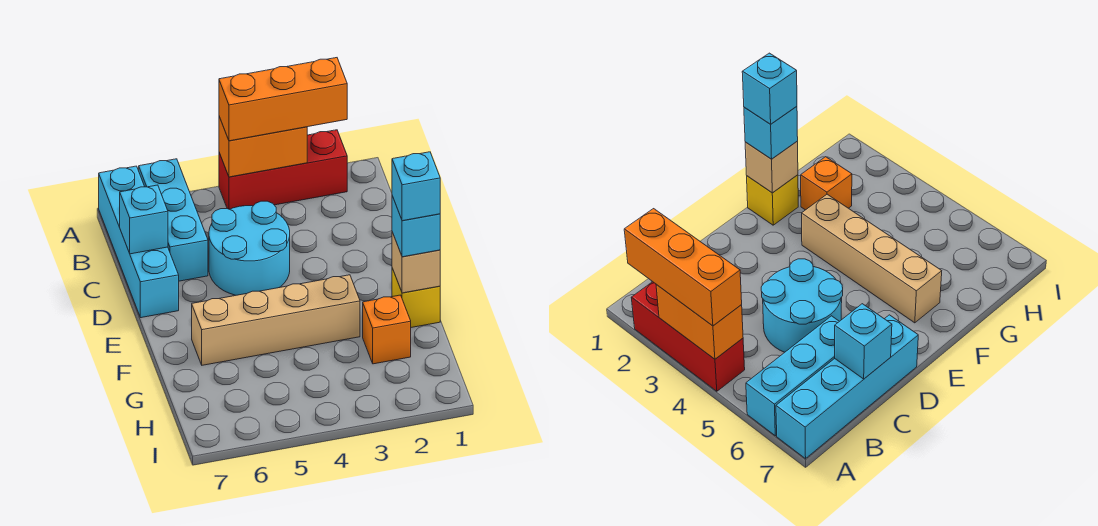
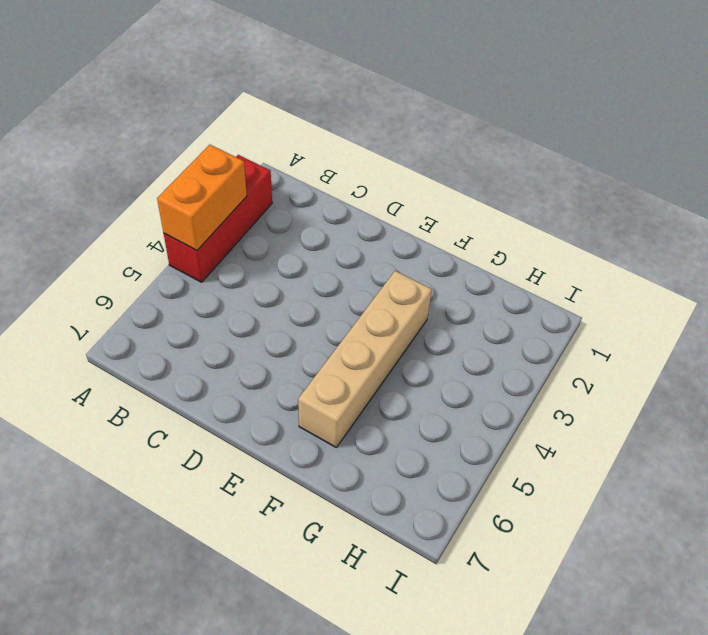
none -> cyan brick A6:C6 level 1
none -> cyan brick A7:D7 level 1
none -> cyan round brick C4:D5 level 1

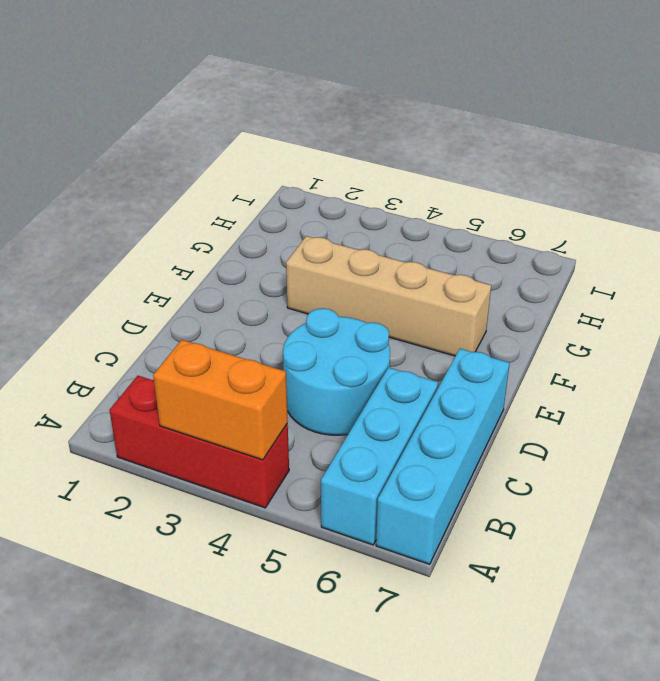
none -> yellow brick F1 level 1
none -> orange brick G2 level 1
none -> cyan brick C7 level 2

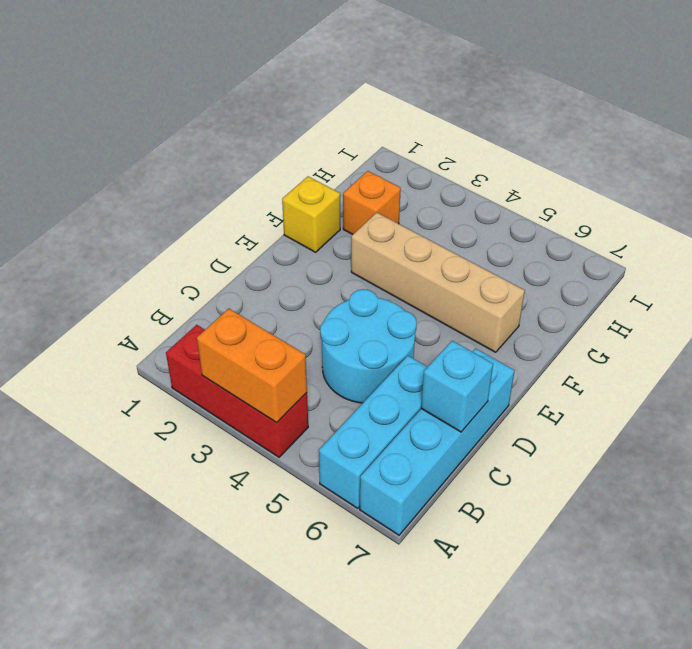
none -> tan brick F1 level 2
none -> orange brick A2:A4 level 3
none -> cyan brick F1 level 3

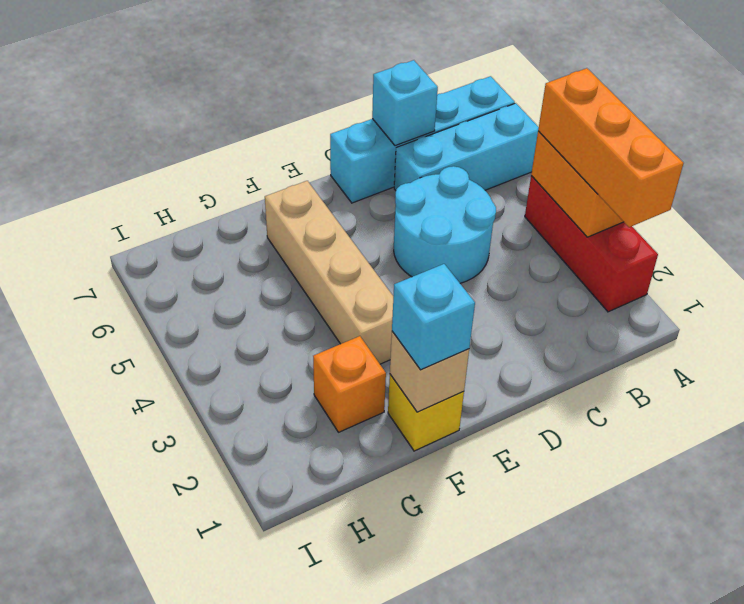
none -> cyan brick F1 level 4

